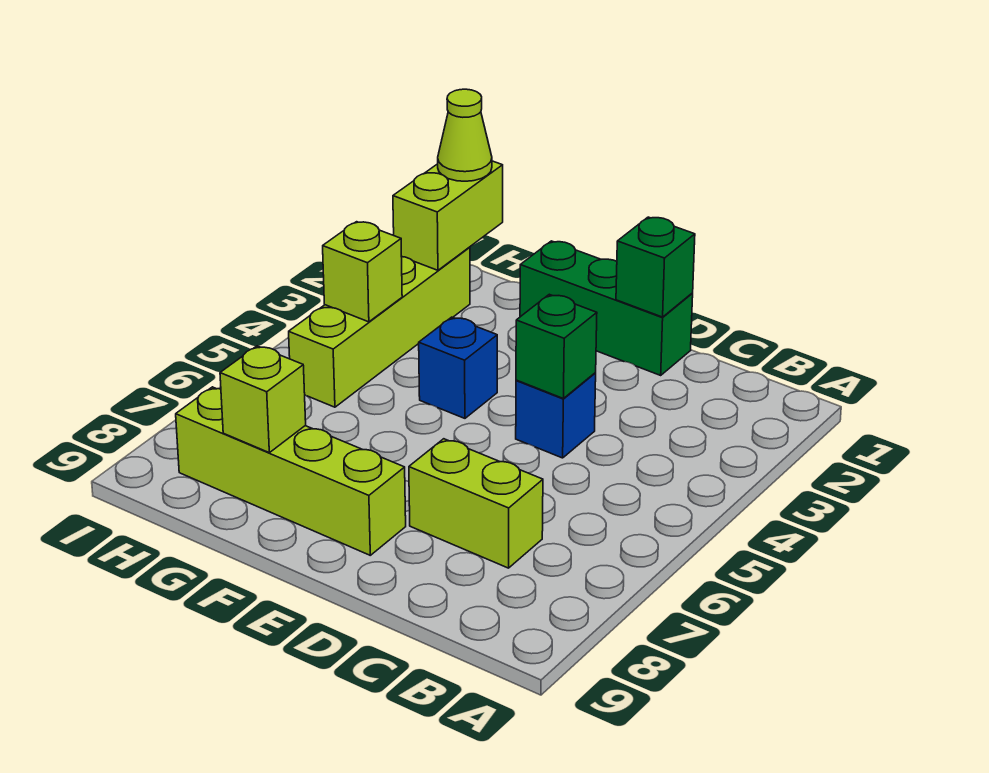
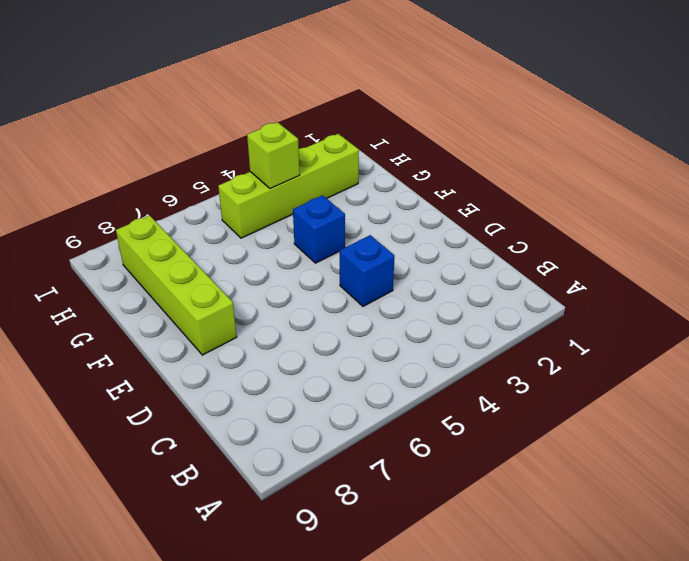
none -> lime brick C7:D7 level 1
none -> green brick D1:F1 level 1
none -> green brick D1 level 2

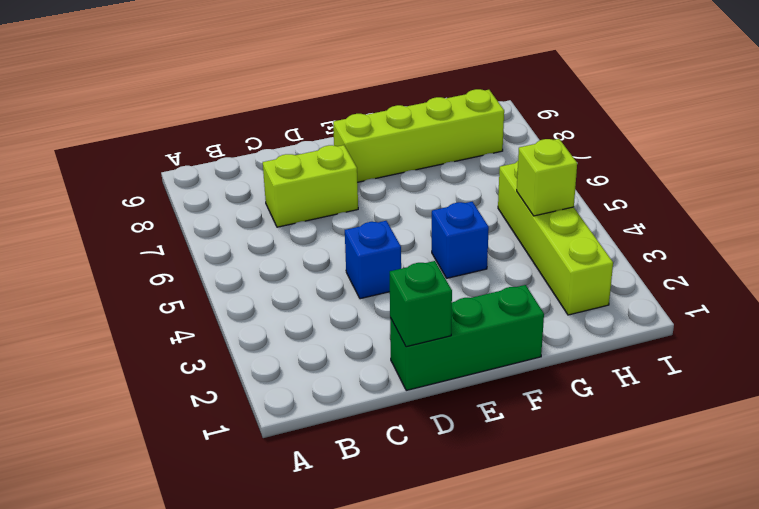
none -> green brick D4 level 2
none -> lime brick G8 level 2
none -> lime brick H1:H2 level 2

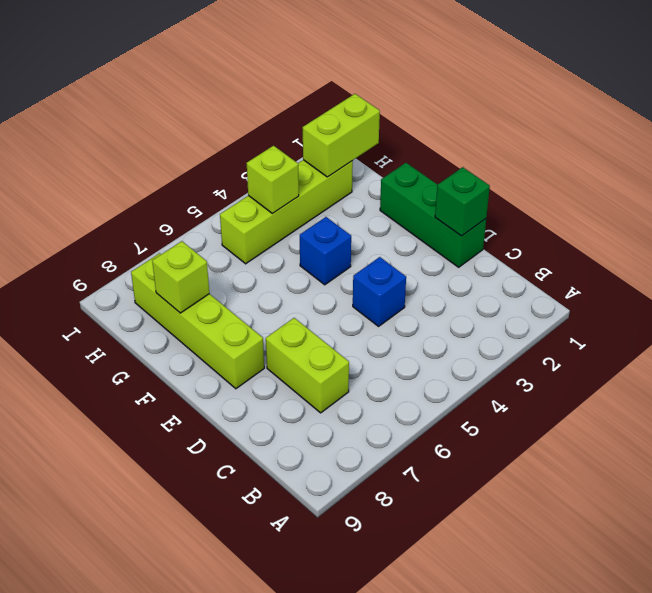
none -> green brick D4 level 2
none -> lime cone H1 level 3

